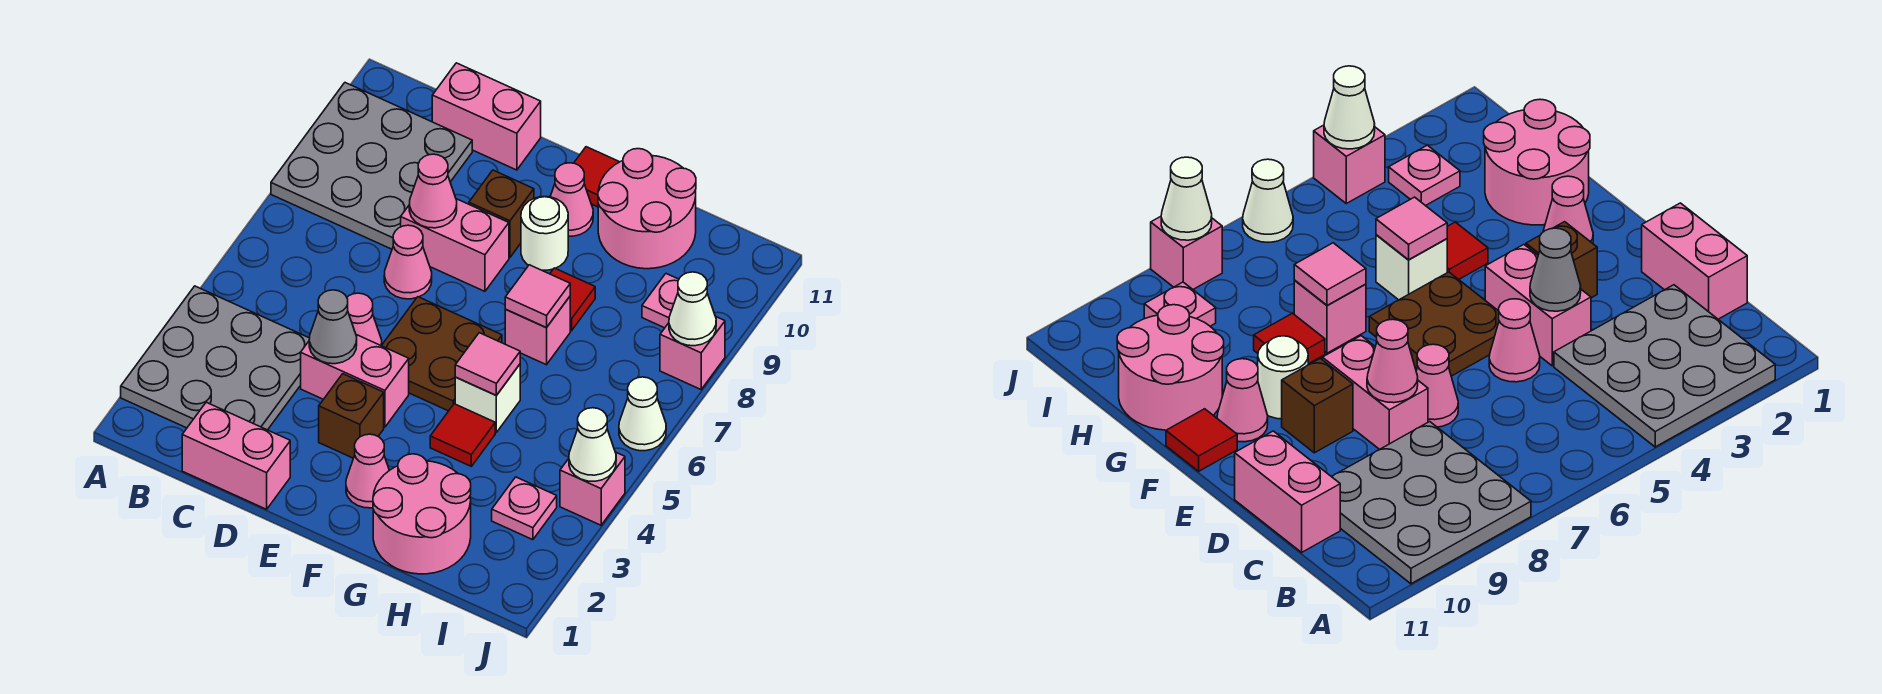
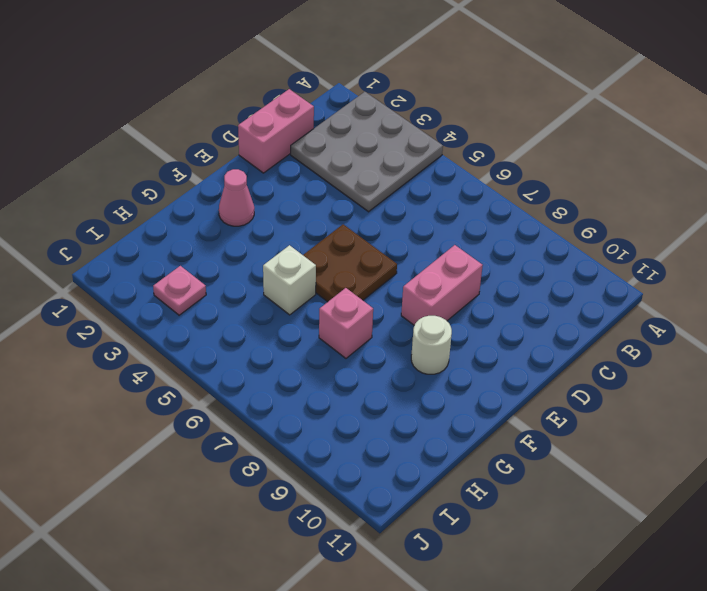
none -> grey plate A8:C10 level 1
none -> pink brick C11:D11 level 1
none -> pink brick D4:E4 level 1
none -> pink cone D5 level 1

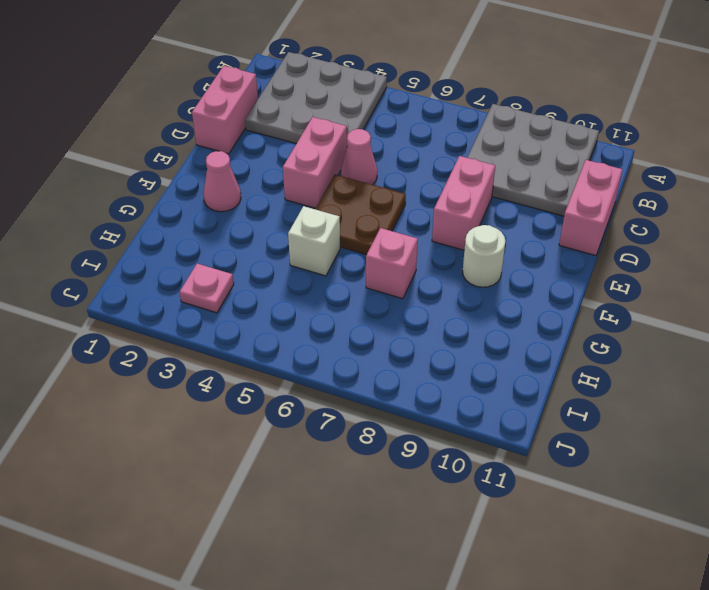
none -> pink cone D7 level 1
none -> brown brick E3 level 1
none -> brown brick E9 level 1
none -> pink cone F10 level 1

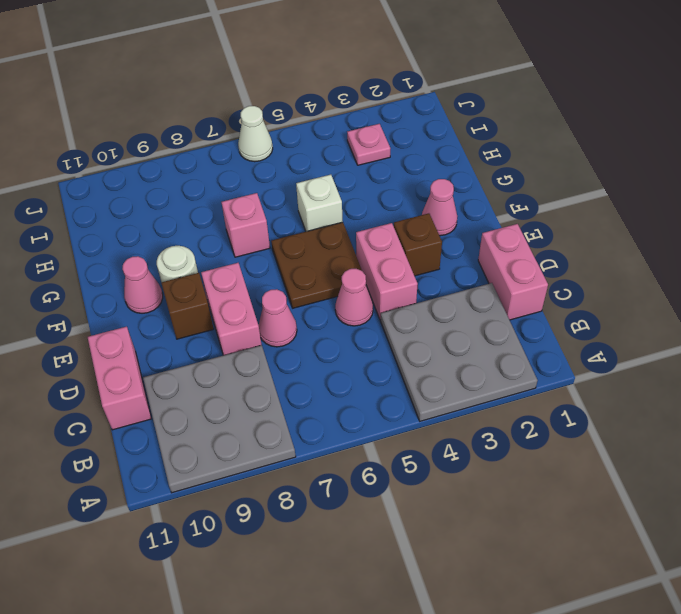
none -> red tile F11 level 1
none -> pink round brick G1:H2 level 1
none -> red tile G4 level 1
none -> red tile G8 level 1

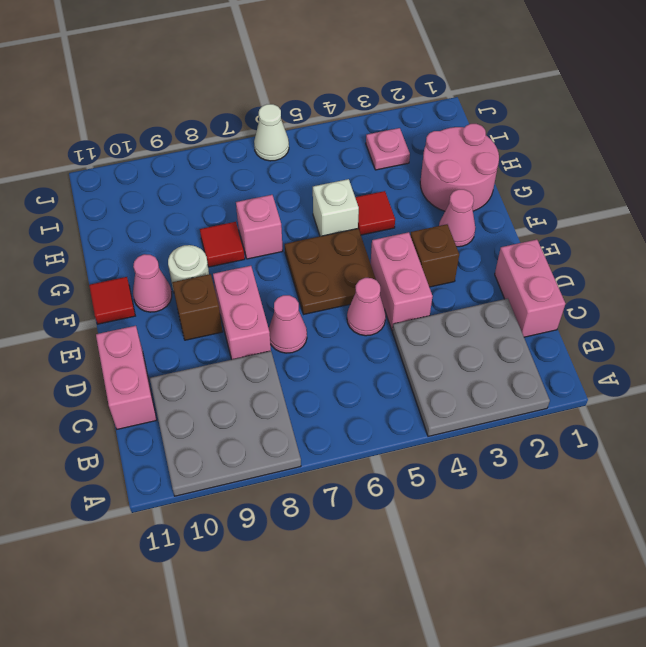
none -> pink round brick G10:H11 level 1
none -> pink plate I9 level 1
none -> pink brick J4 level 1
none -> pink brick J8 level 1

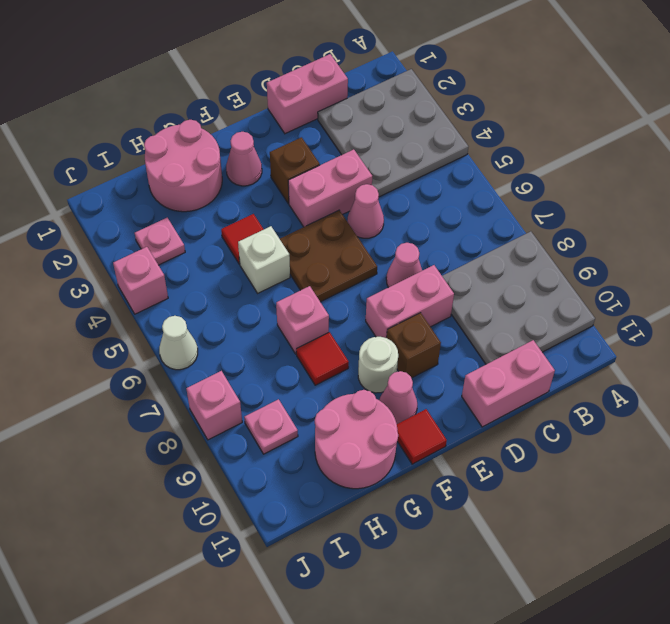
none -> grey cone D4 level 2
none -> pink cone D8 level 2
none -> pink tile G5 level 2
none -> pink tile G7 level 2

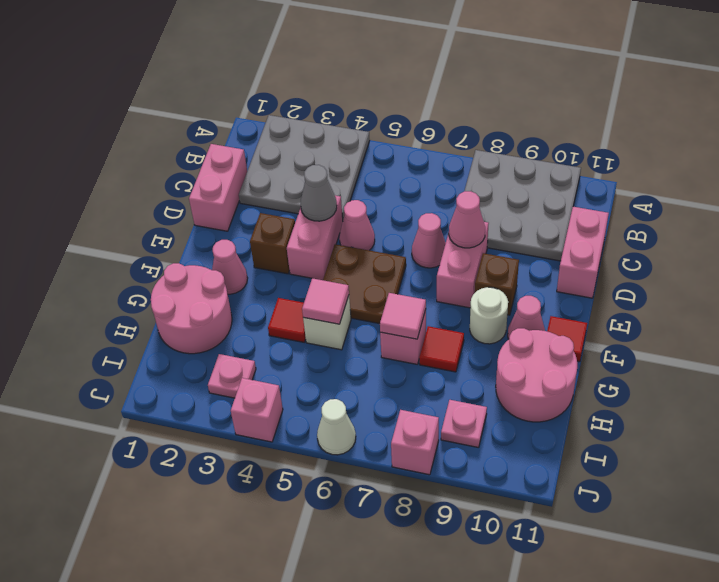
none -> white cone J4 level 2
none -> white cone J8 level 2

